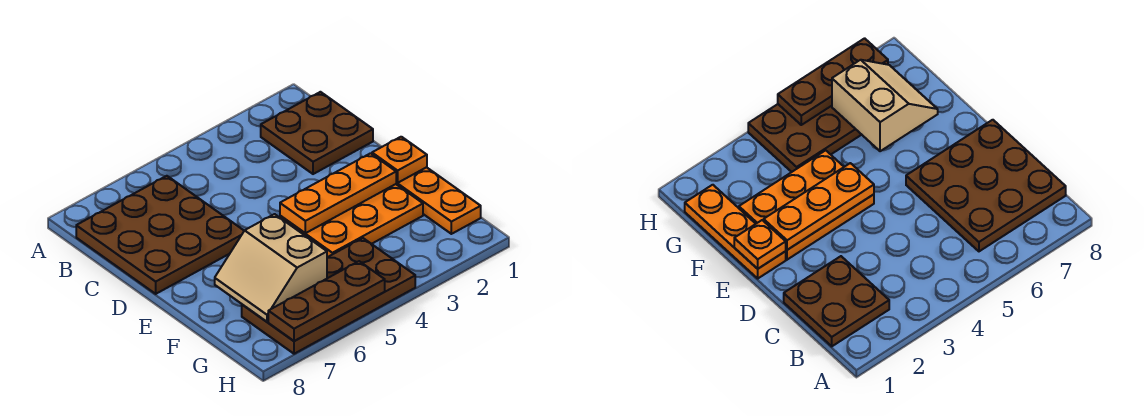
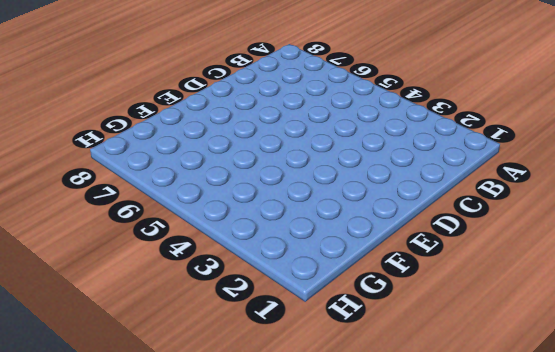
none -> brown plate B1:C2 level 1
none -> brown plate B6:D8 level 1

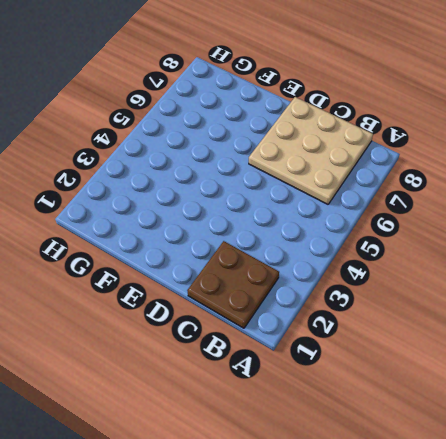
tan plate B6:D8 level 1 -> brown plate B6:D8 level 1
none -> orange plate E1:G1 level 1
none -> orange plate E2:F4 level 1

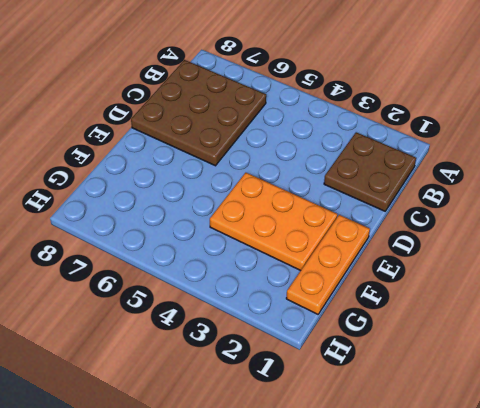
none -> brown plate G4:H7 level 1
none -> orange plate E1 level 2

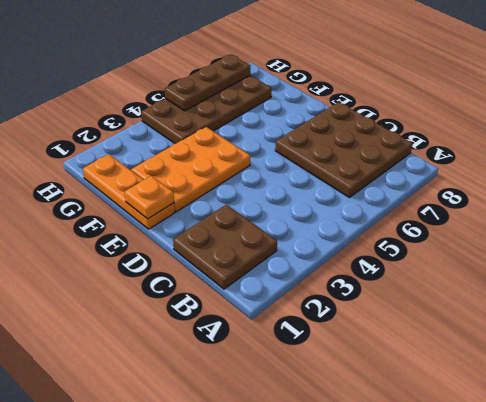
none -> orange plate E2:E4 level 2
none -> tan slope F6:G7 level 2 top 6

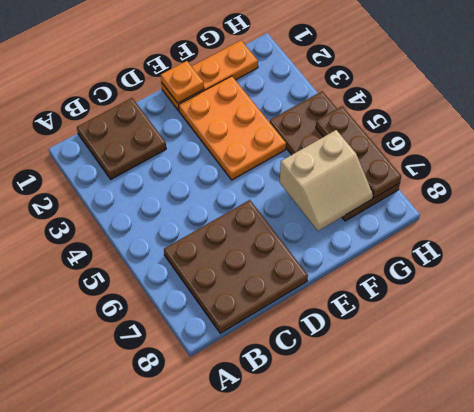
none -> orange plate E2:E4 level 2

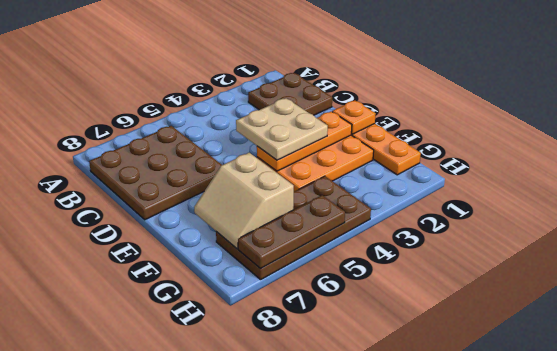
tan plate D3:E4 level 3 -> none

